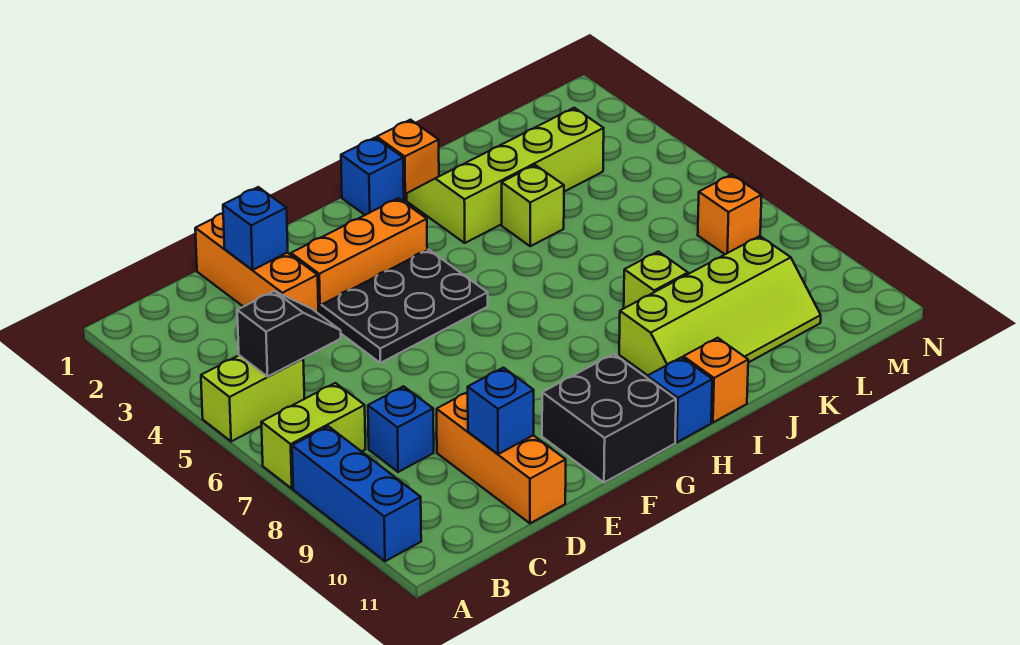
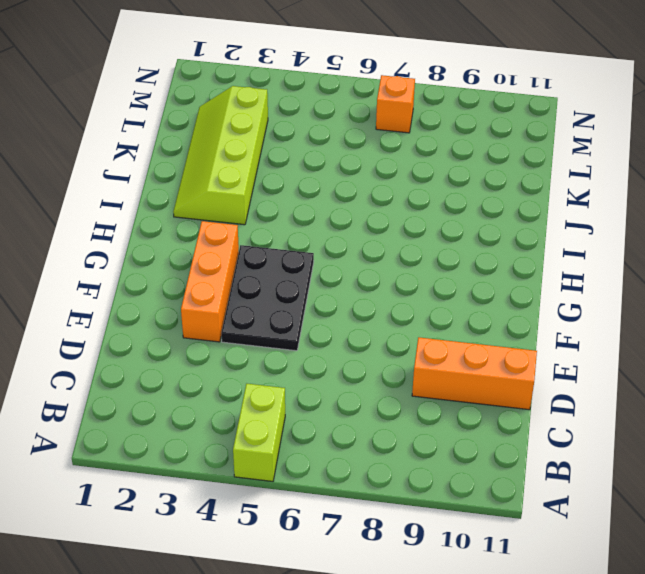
none -> lime brick A7:B7 level 1
none -> blue brick A8:A10 level 1
none -> blue brick C8 level 1

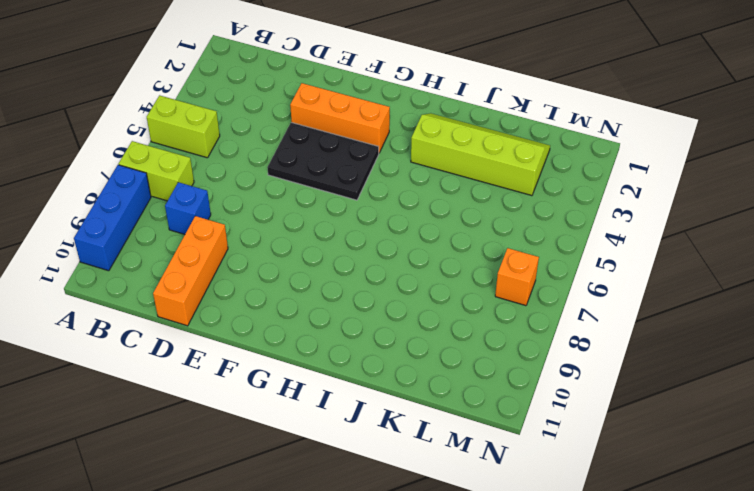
none -> orange brick D1:D3 level 1
none -> black brick F10:G11 level 1
none -> blue brick H1 level 1

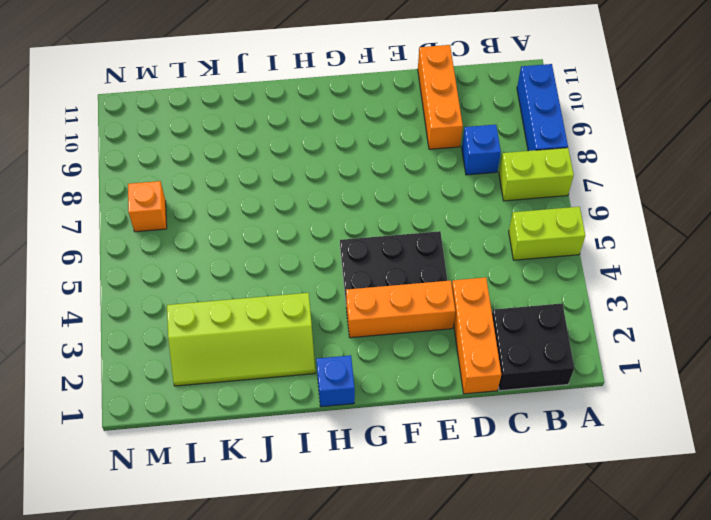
black brick B1:C2 level 1 -> black brick F10:G11 level 1
none -> blue brick H11 level 1
none -> orange brick I1 level 1
none -> lime slope I9:L10 level 1 top 9

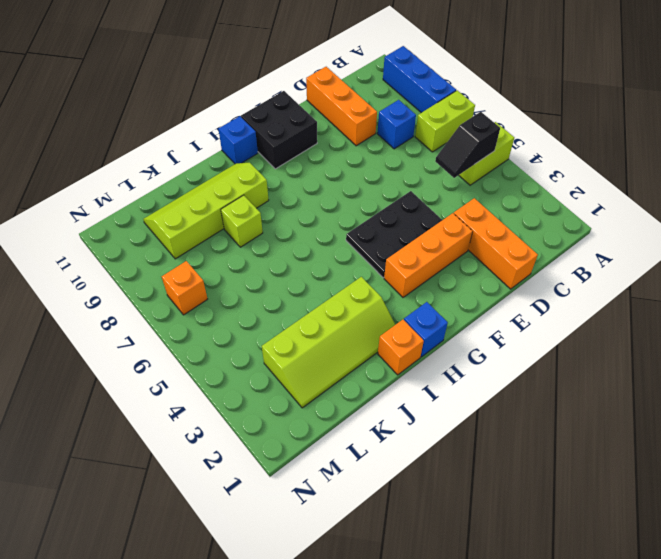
none -> orange brick I11 level 1
none -> lime brick J4 level 1
none -> blue brick D2 level 2

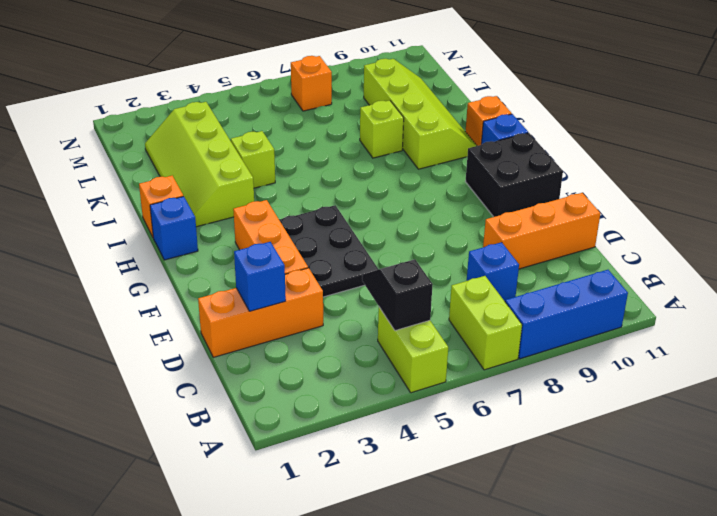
none -> blue brick D10 level 2

